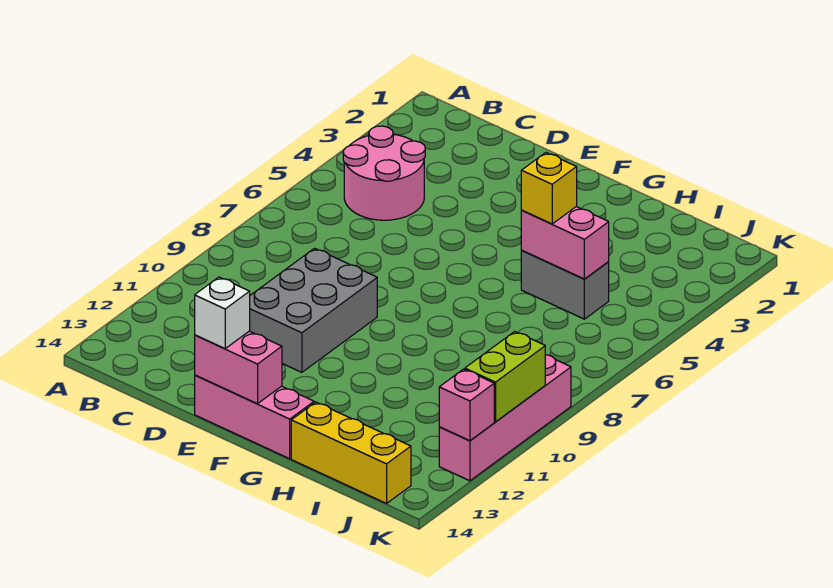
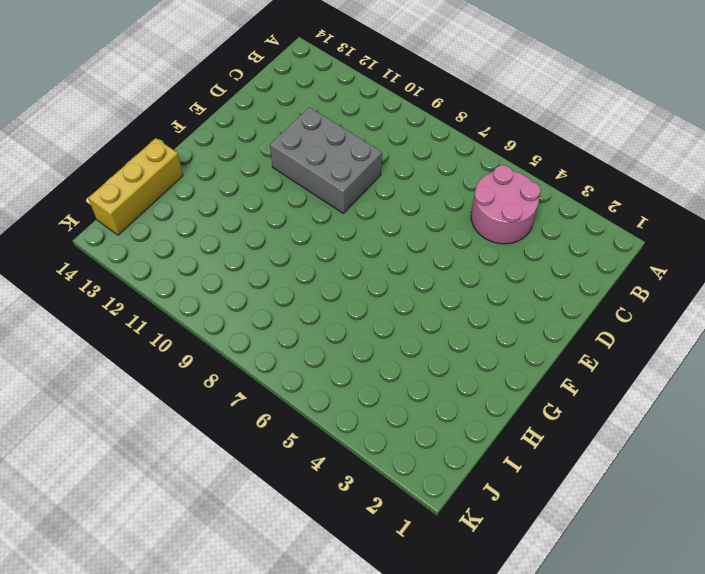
none -> pink brick E14:G14 level 1
none -> grey brick H5:I5 level 1
none -> pink brick K9:K12 level 1

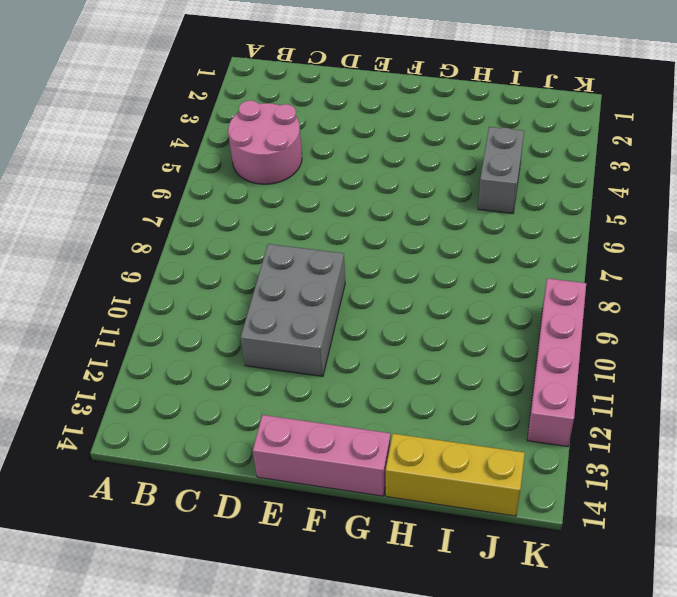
grey brick I4:I5 level 1 -> grey brick H5:I5 level 1
none -> pink brick E14:F14 level 2
none -> pink brick H5:I5 level 2
none -> lime brick K10:K11 level 2

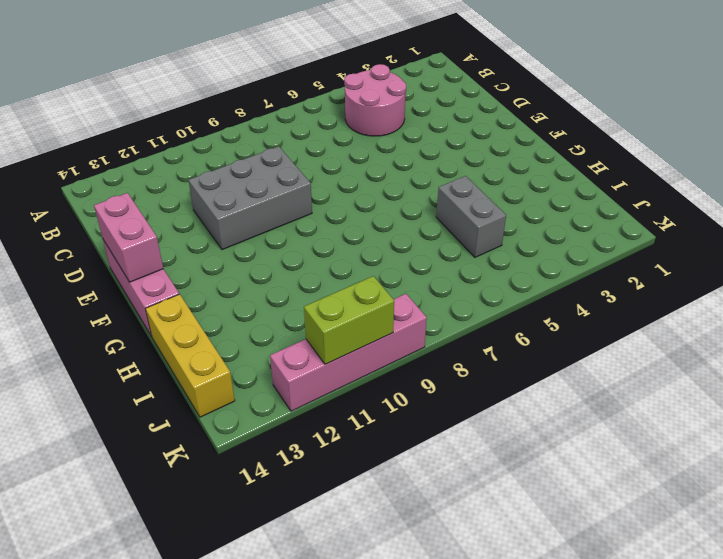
none -> pink brick H5:I5 level 2
none -> pink brick K12 level 2
none -> white brick E14 level 3

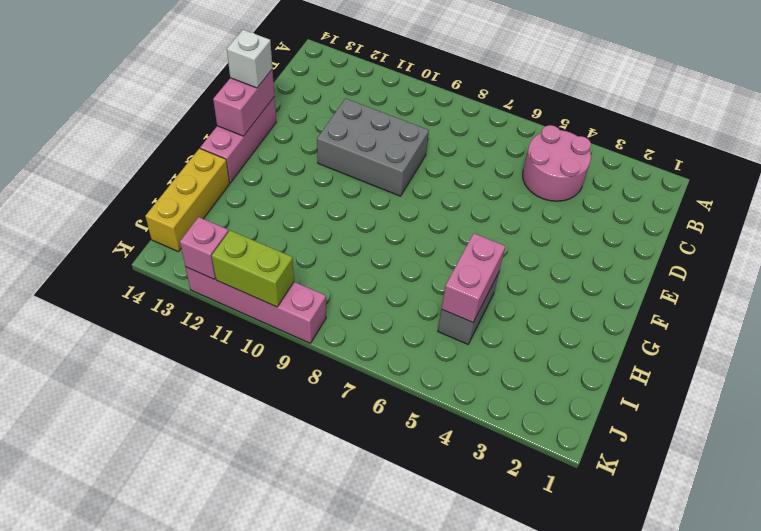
none -> yellow brick H5 level 3

